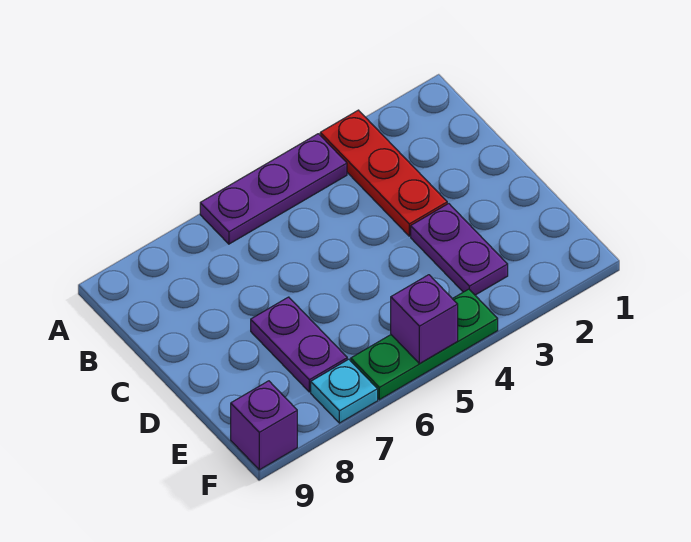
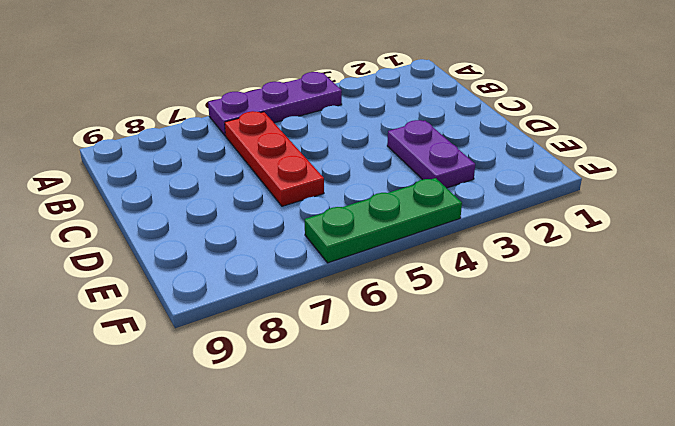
red plate B6:D6 level 1 -> red plate A3:C3 level 1
none -> purple plate D7:E7 level 1
none -> cyan plate F7 level 1

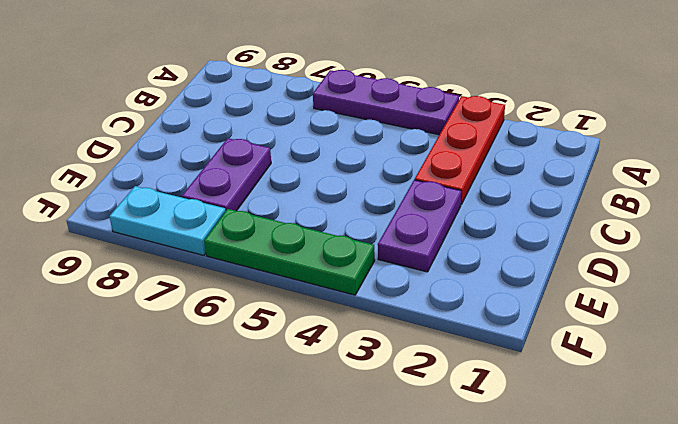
cyan plate F7:F8 level 1 -> cyan plate F7 level 1
none -> purple brick F9 level 1
none -> purple brick F5 level 2

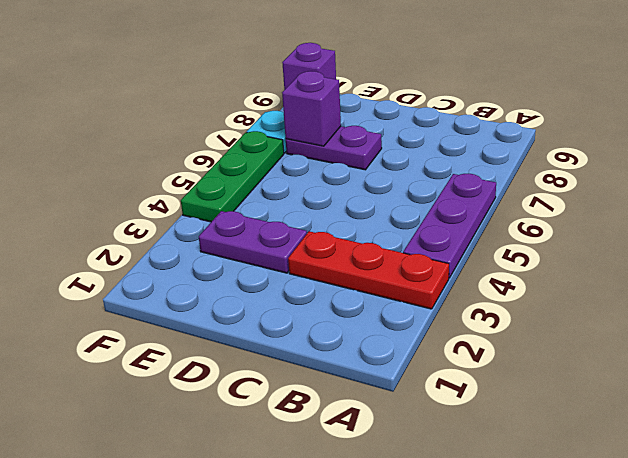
purple brick E7 level 2 -> purple brick F5 level 2

